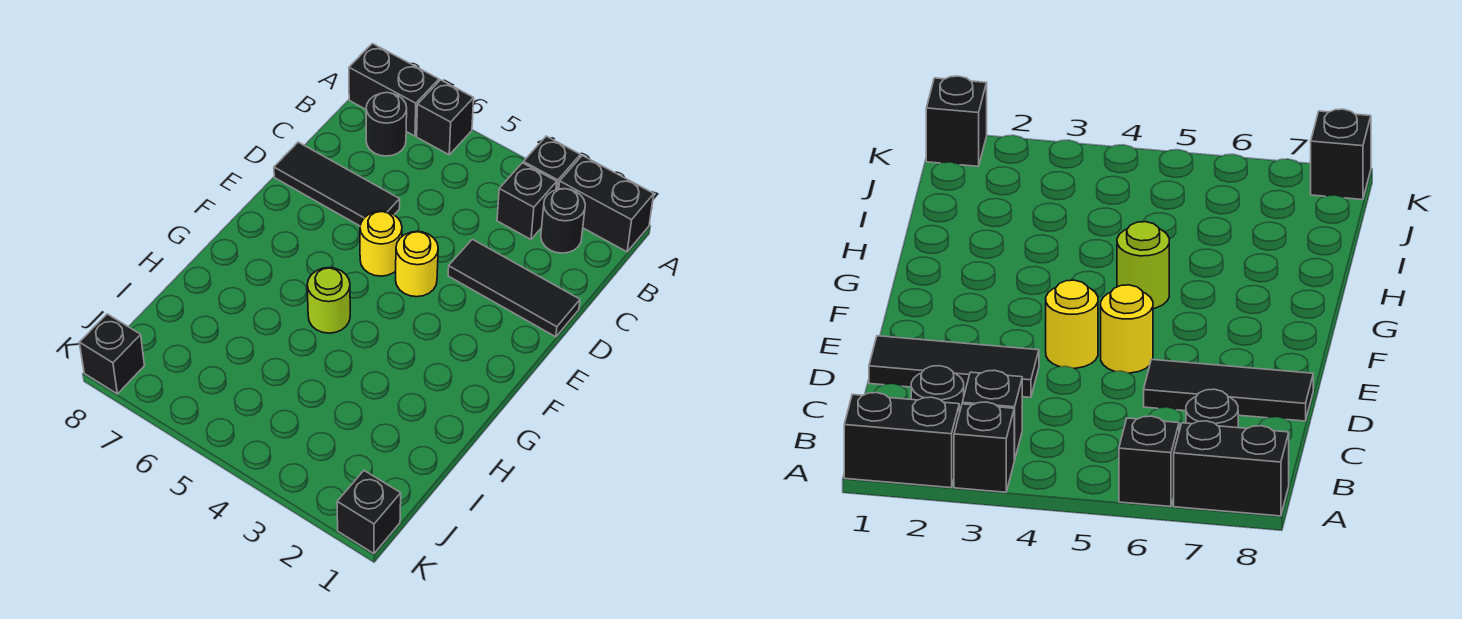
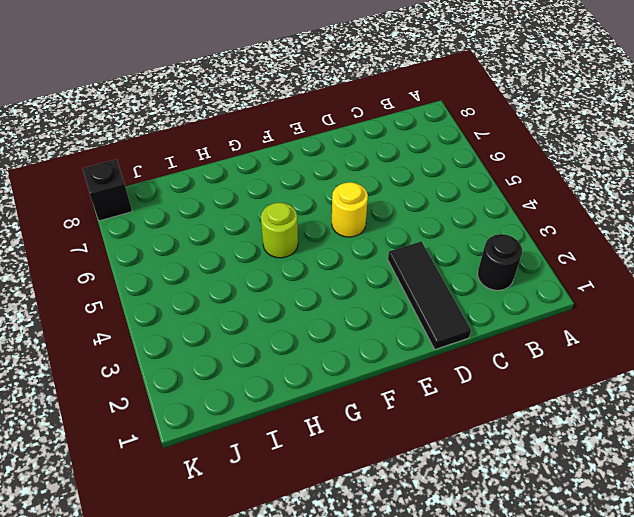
none -> black brick A1:A2 level 1
none -> black brick A3 level 1
none -> black brick A6 level 1

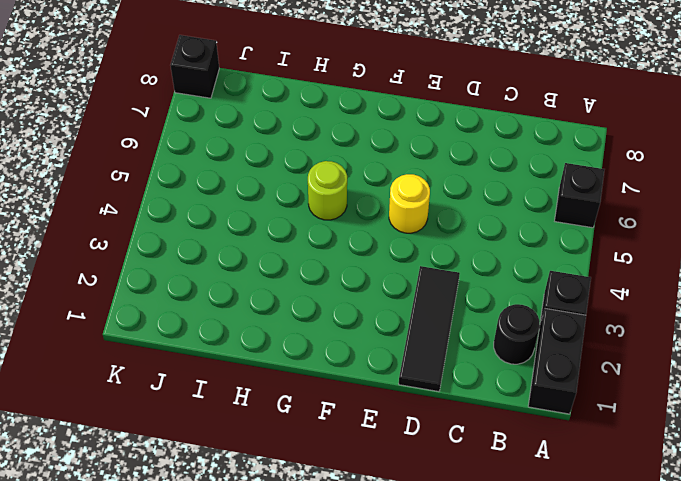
none -> black brick A7:A8 level 1
none -> black brick B3 level 1
none -> black round brick B7 level 1

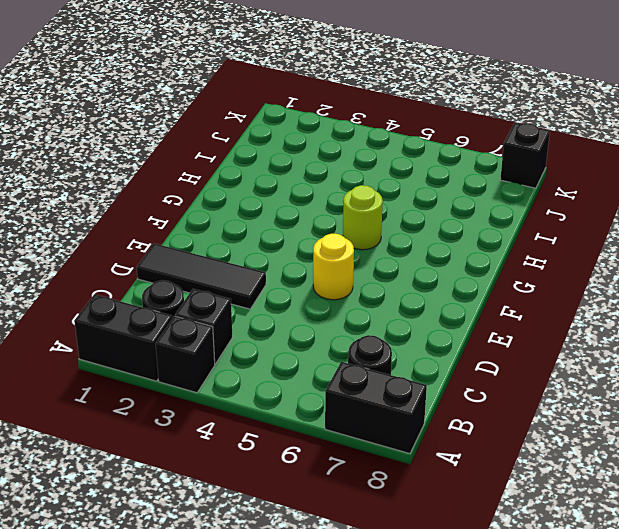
none -> black brick A6 level 1
none -> black tile D6:D8 level 1
none -> yellow round brick E4 level 1

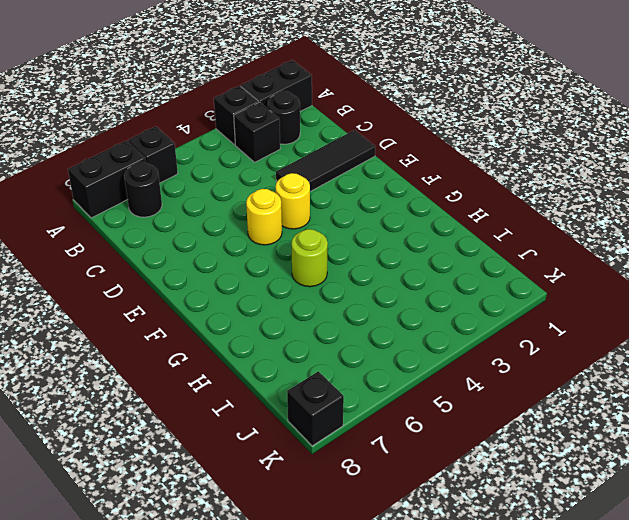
none -> black tile D6:D8 level 1
none -> black brick K1 level 1

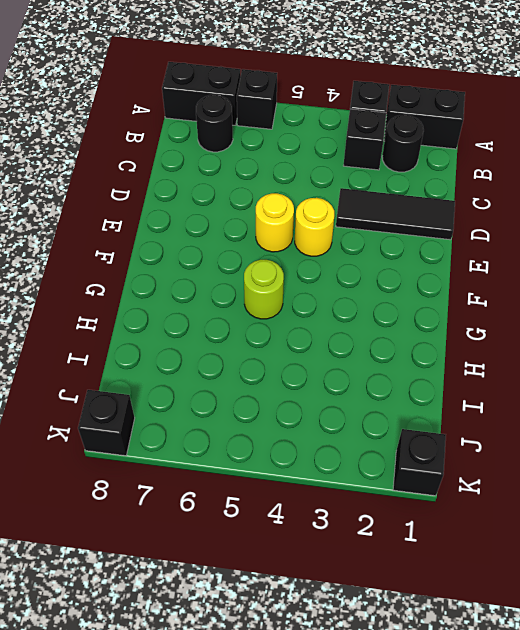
none -> black tile D6:D8 level 1

